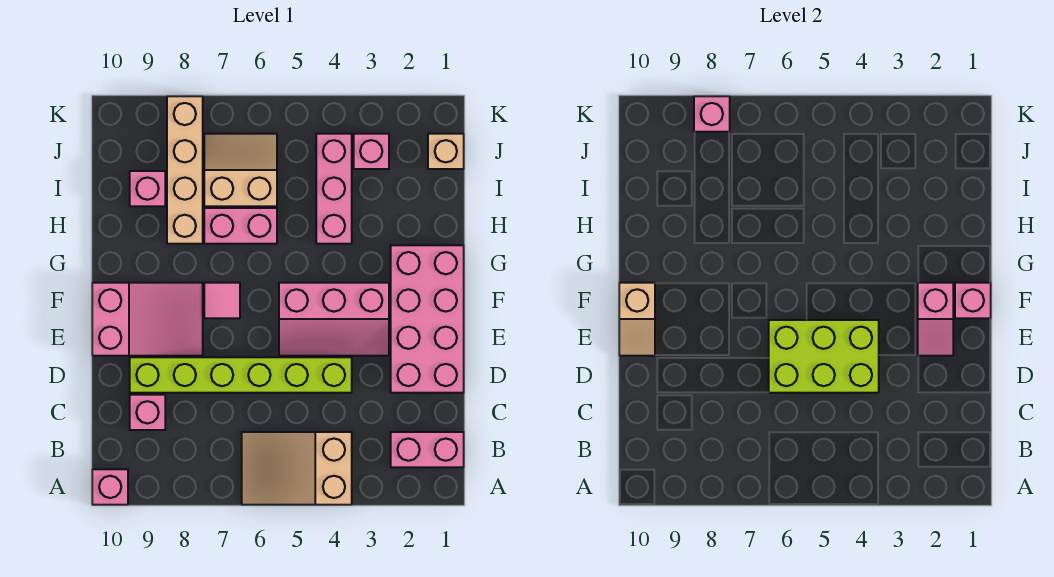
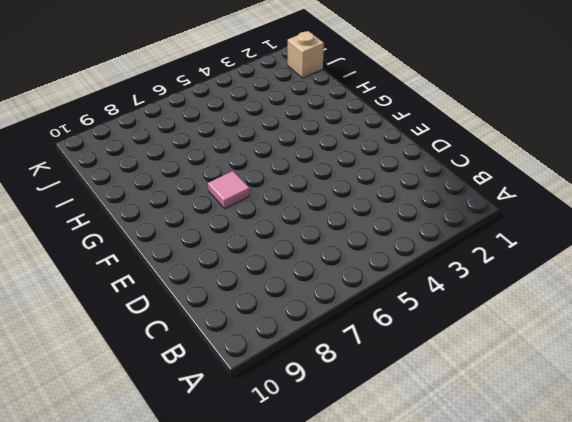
none -> tan slope A4:B6 level 1 top 4
none -> pink brick A10 level 1
none -> pink brick B1:B2 level 1

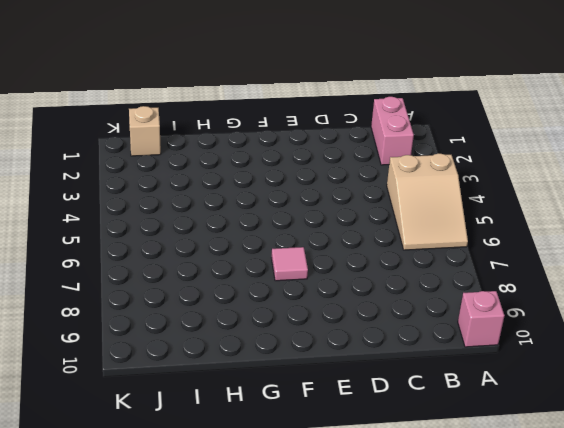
none -> pink brick C9 level 1
none -> pink brick D1:G2 level 1
none -> lime brick D4:D9 level 1

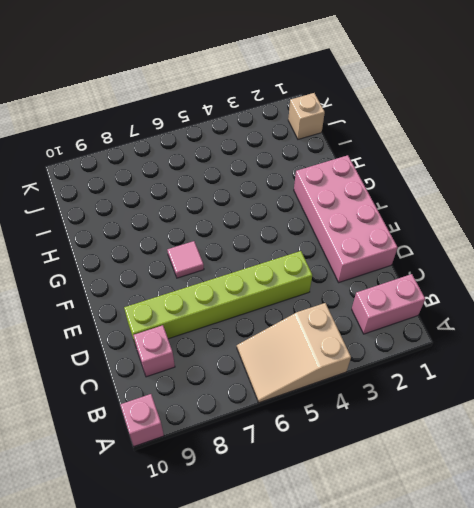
none -> pink slope E3:F5 level 1 top F
none -> pink slope E8:F10 level 1 top 10
none -> pink brick H4:J4 level 1

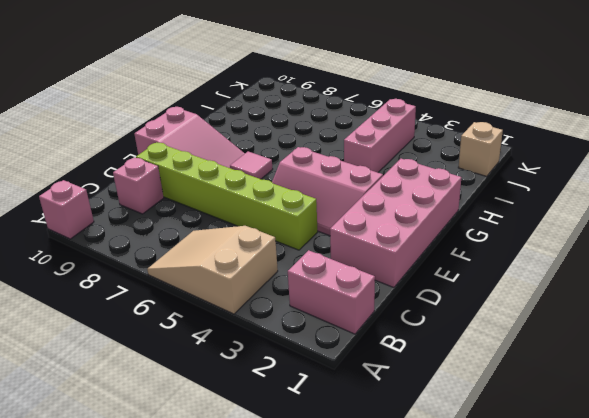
none -> pink brick H6:H7 level 1
none -> tan brick H8:K8 level 1
none -> tan slope I6:J7 level 1 top I

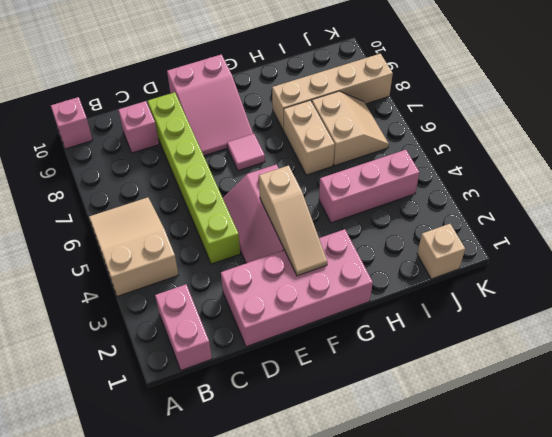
tan slope F2:F4 level 2 top 4 -> pink slope E2:F2 level 2 top F
tan brick H6:H7 level 1 -> pink brick H6:H7 level 1
none -> pink brick I9 level 1
none -> pink brick J3 level 1
none -> lime brick D4:E6 level 2

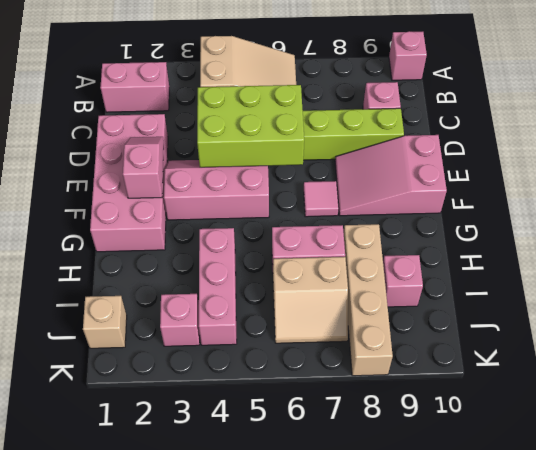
none -> tan slope E10:F10 level 2 top F
none -> pink brick F1 level 2
none -> pink brick K8 level 2

